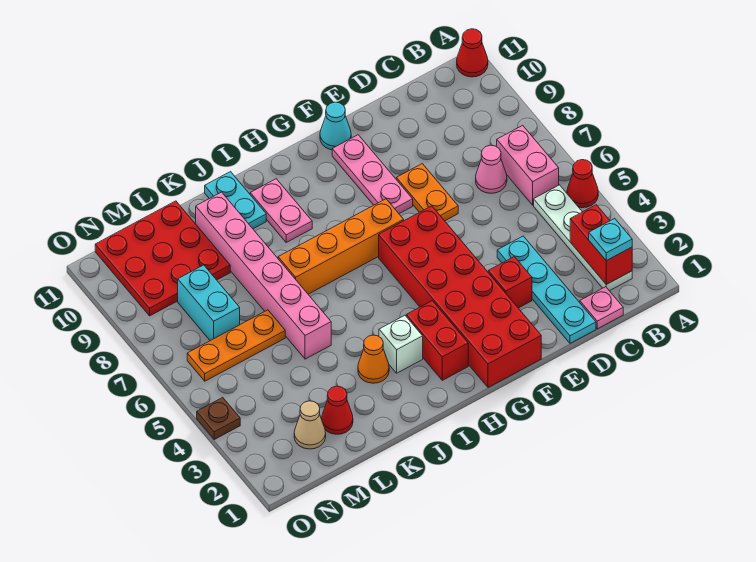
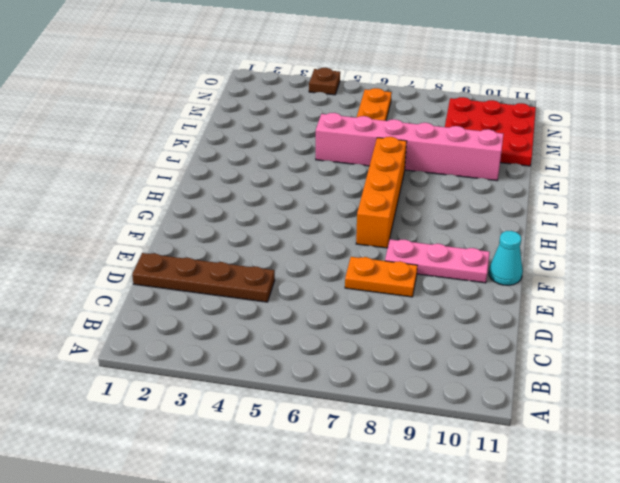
brown plate D1:D4 level 1 -> cyan plate D1:D4 level 1
none -> red cone A5 level 1
none -> red cone A11 level 1
none -> white plate B2:B5 level 1

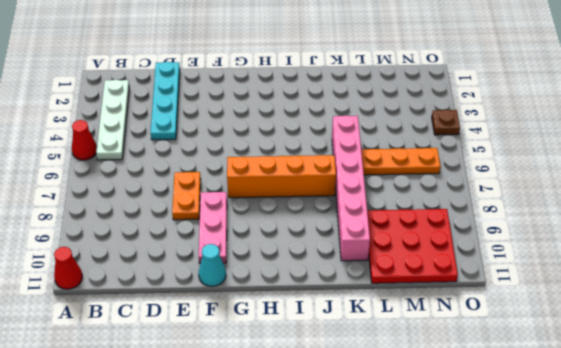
none -> pink brick B6:B7 level 1
none -> pink plate C1 level 1
none -> pink cone C7 level 1

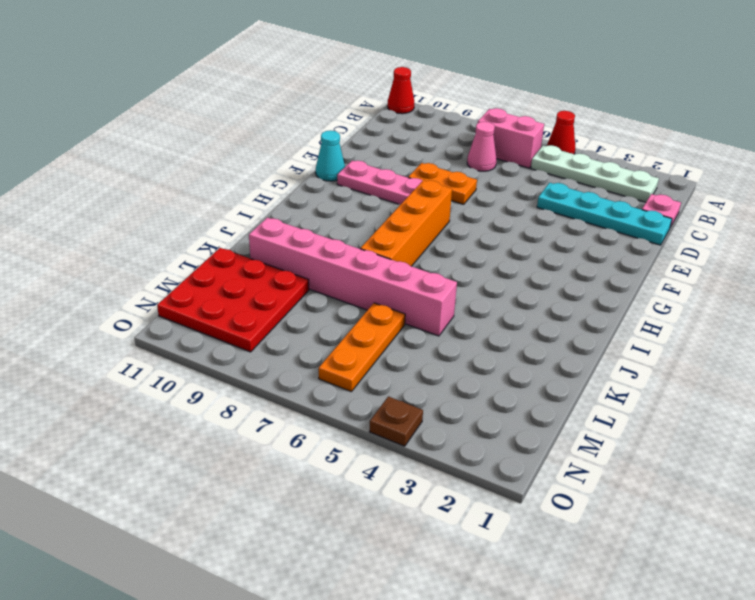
none -> red brick E3 level 1
none -> red brick F1:G6 level 1
none -> red brick H2:H3 level 1

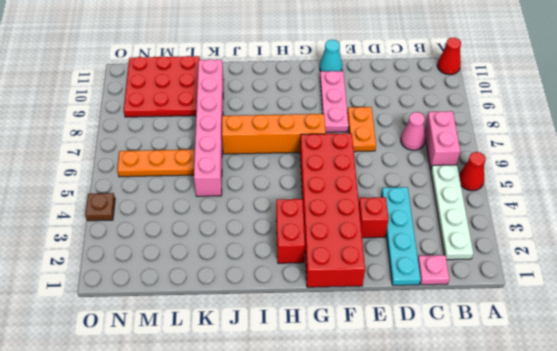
none -> white brick I3 level 1
none -> pink plate I9:I10 level 1
none -> orange cone J3 level 1

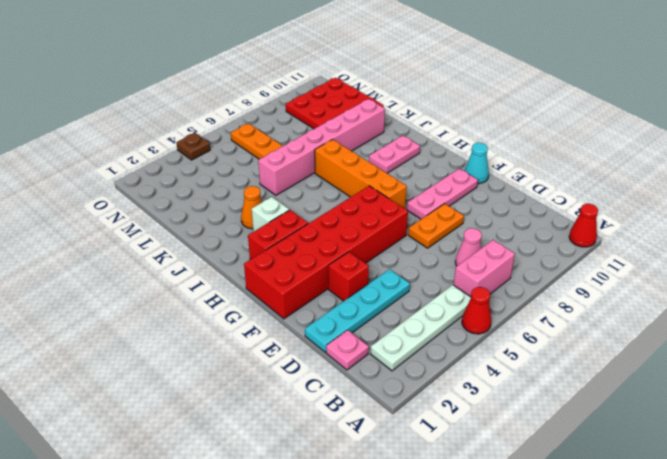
none -> cyan plate J10:J11 level 1
none -> red cone L2 level 1
none -> tan cone M2 level 1

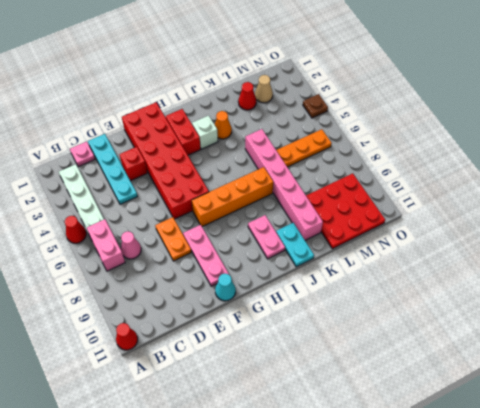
none -> cyan brick M7:M8 level 1
none -> red brick B2:B3 level 2
none -> cyan plate B2 level 3

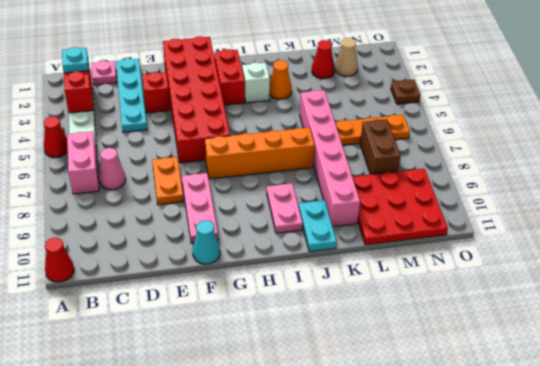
brown brick M7:M8 level 1 -> cyan brick M7:M8 level 1

